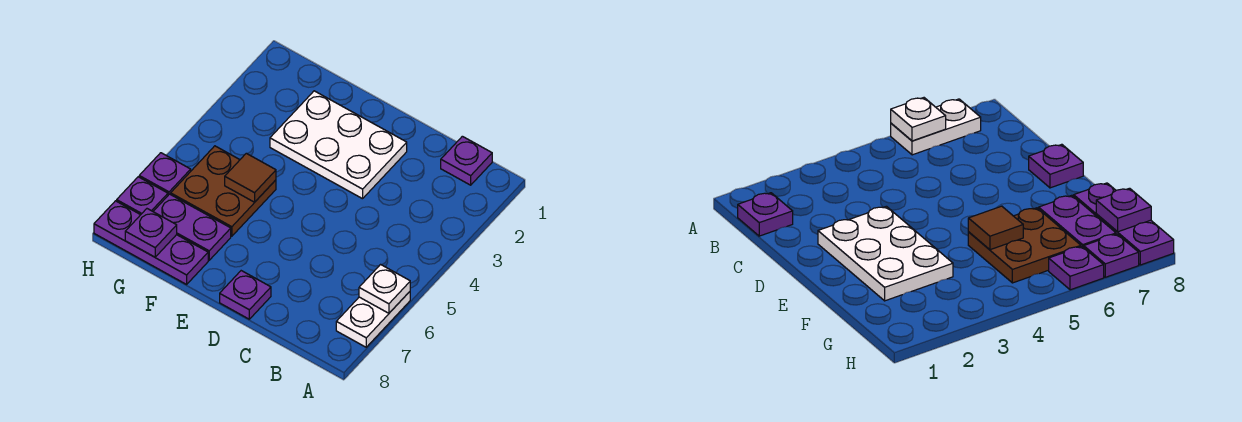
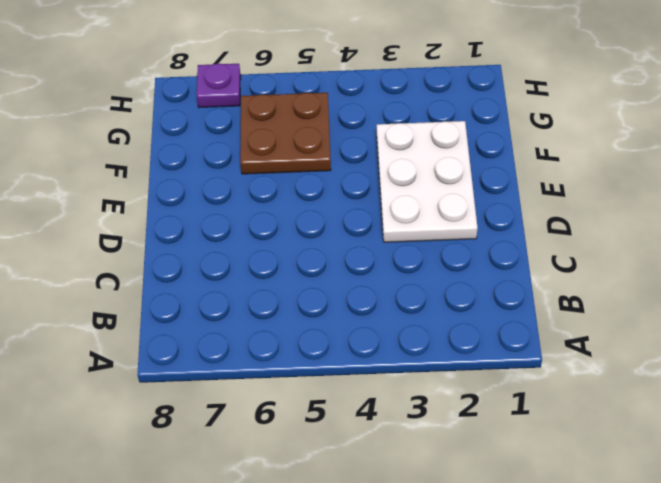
none -> white plate A6:A7 level 1
none -> purple plate B1 level 1
none -> purple plate D8 level 1

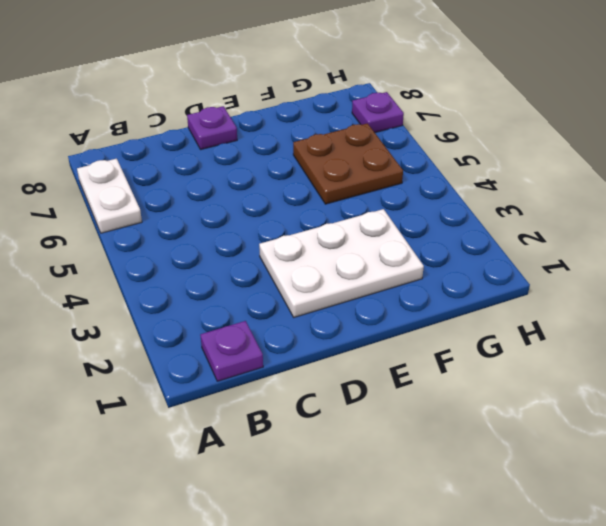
none -> purple plate F7:G7 level 1
none -> purple plate F8:H8 level 1
none -> purple plate H6 level 1

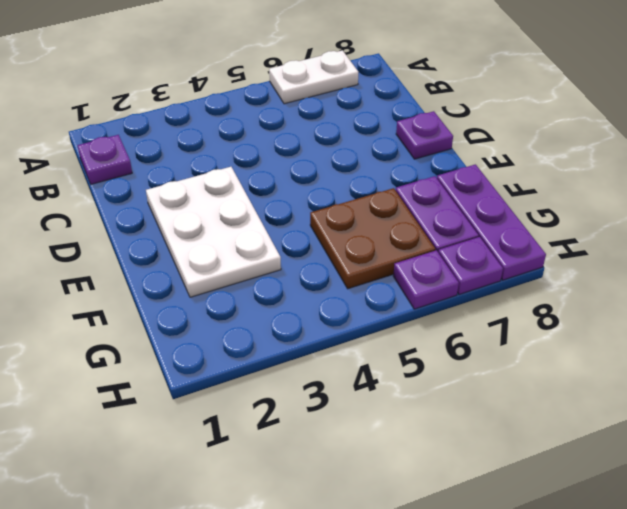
none -> white plate A6 level 2
none -> brown tile F5 level 2
none -> purple plate G8 level 2

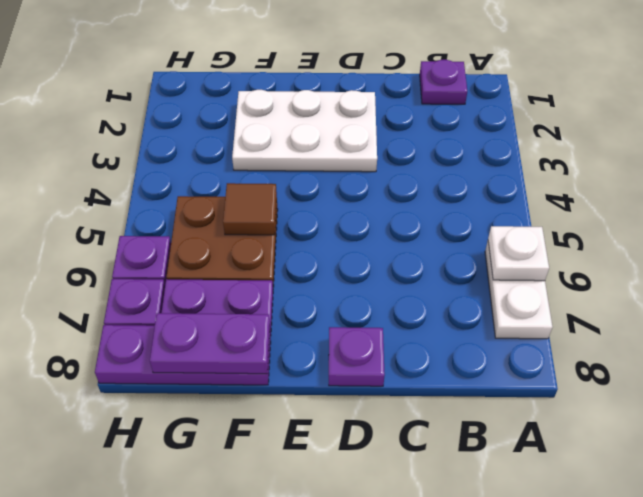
purple plate F8:G8 level 2 -> purple plate G8 level 2

